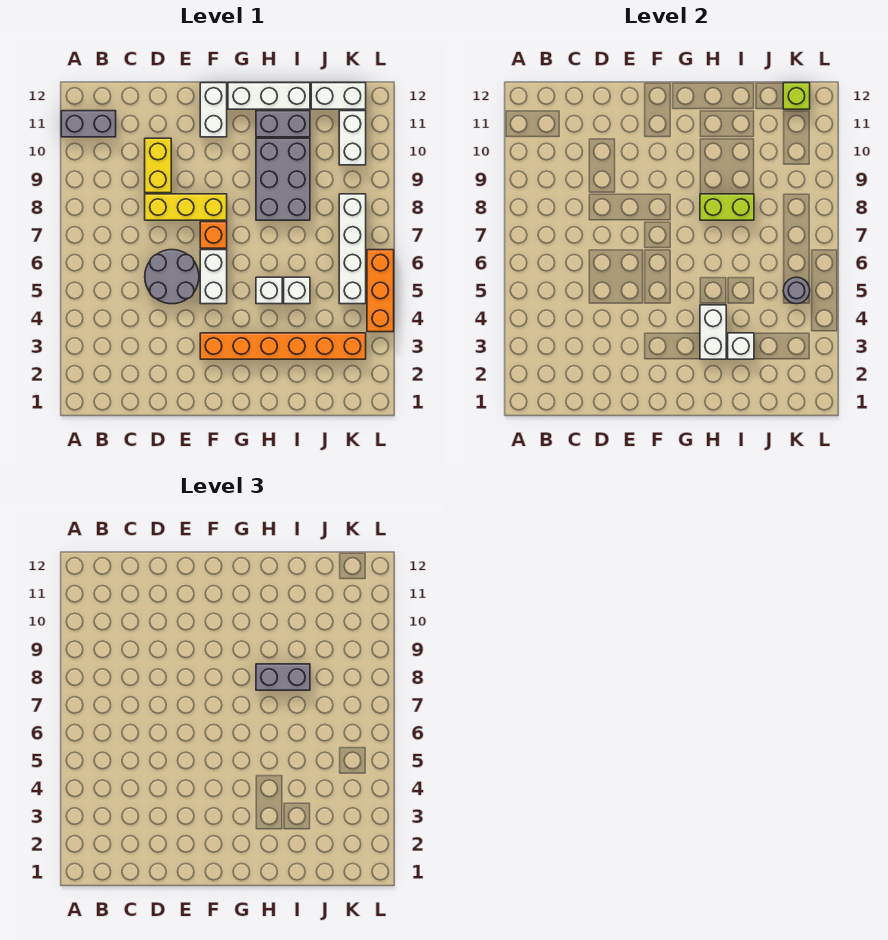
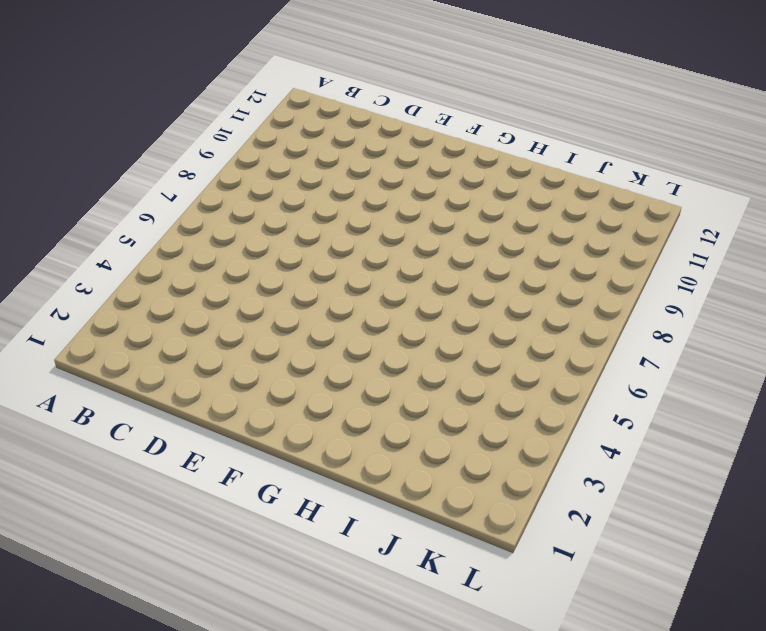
none -> grey brick A11:B11 level 1
none -> grey round brick D5:E6 level 1
none -> yellow brick D8:F8 level 1

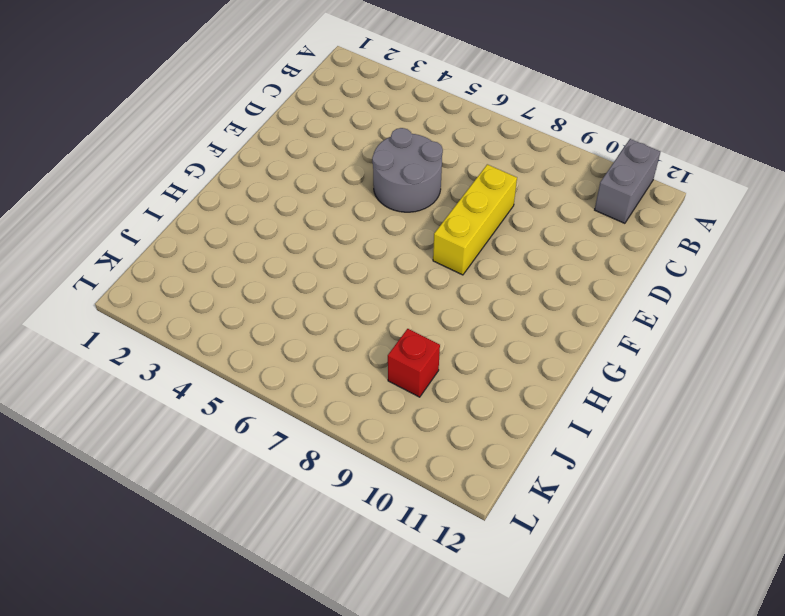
red brick J9 level 1 -> none
none -> yellow brick D9:D10 level 1
none -> orange brick F3:K3 level 1
none -> white brick F5:F6 level 1

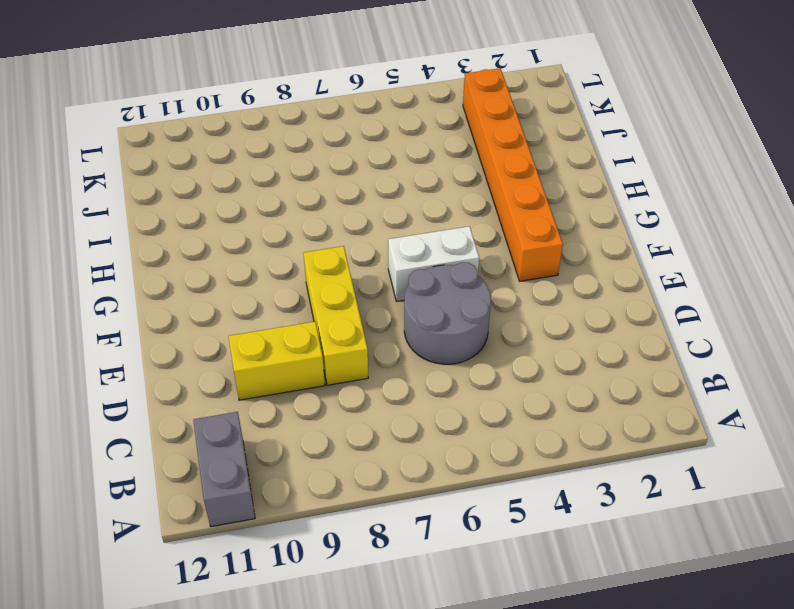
none -> orange brick F7 level 1
none -> white brick F11:F12 level 1
none -> white brick G12:I12 level 1

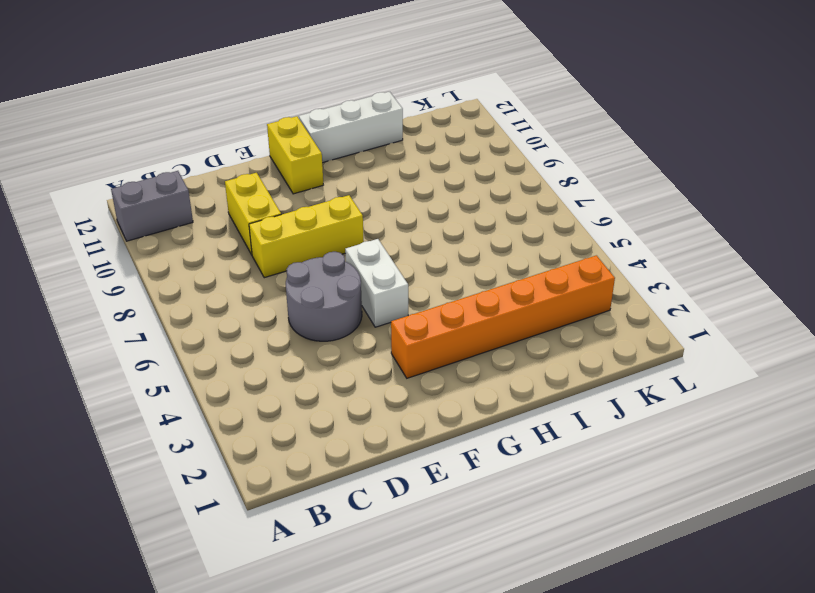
yellow brick F11:F12 level 1 -> white brick F11:F12 level 1
none -> orange brick F7 level 1
none -> white brick H5 level 1
none -> grey brick H8:I10 level 1

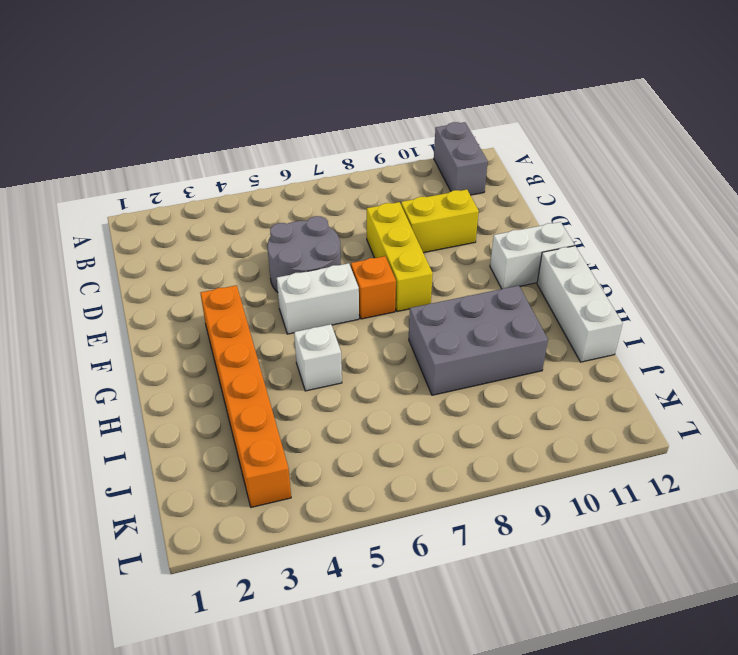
none -> grey brick H11:I11 level 1
none -> white brick I5 level 1
none -> white brick J12:K12 level 1

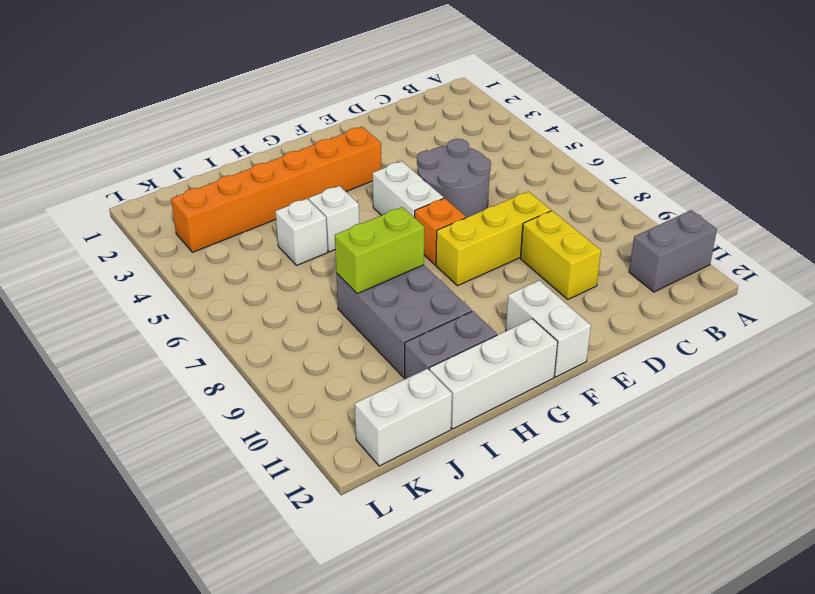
none -> white brick K5:K8 level 1
none -> white brick K10:K11 level 1
none -> orange brick L4:L6 level 1

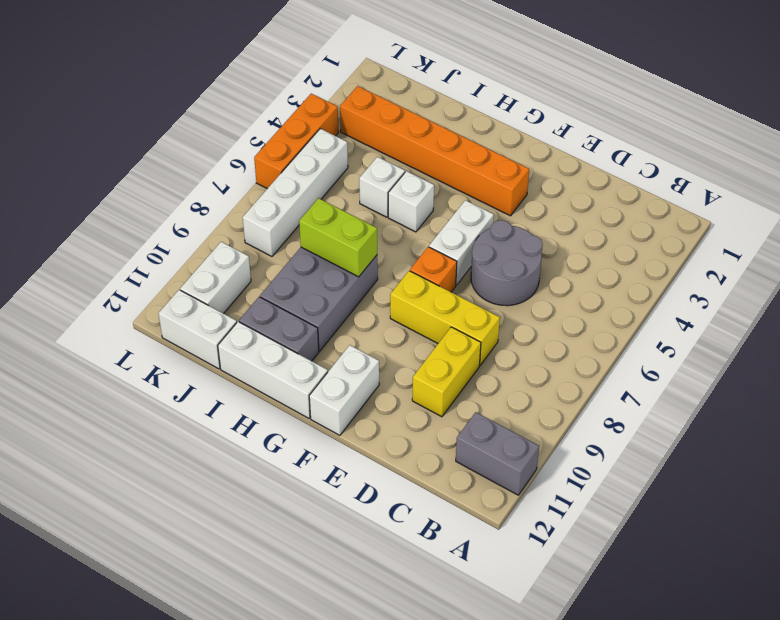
none -> white brick H3:H4 level 2
none -> white brick I3 level 2
none -> grey round brick K5 level 2

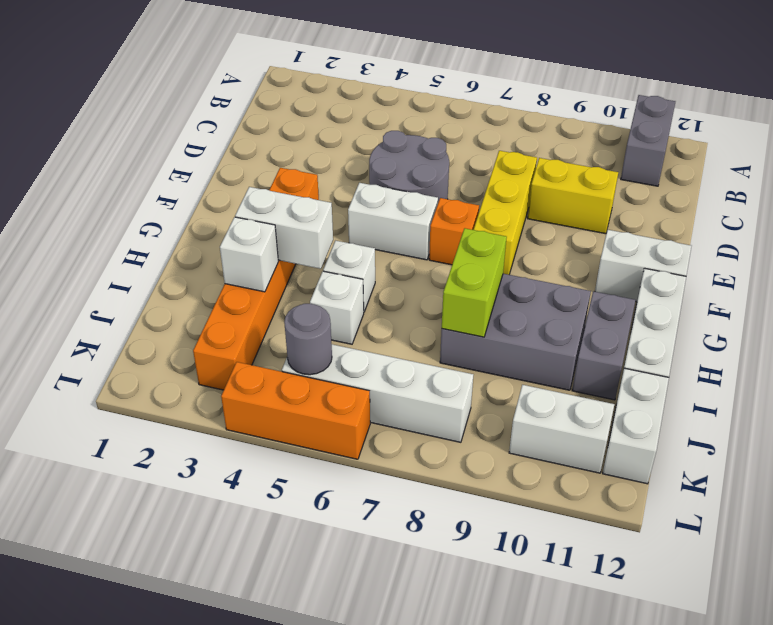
none -> lime brick K12 level 2
none -> grey brick H8:I8 level 3

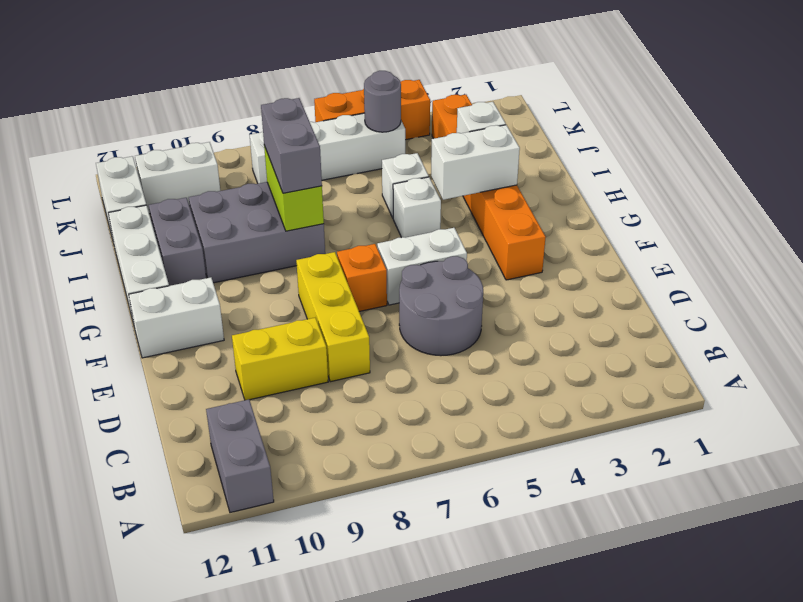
none -> lime brick K12 level 2

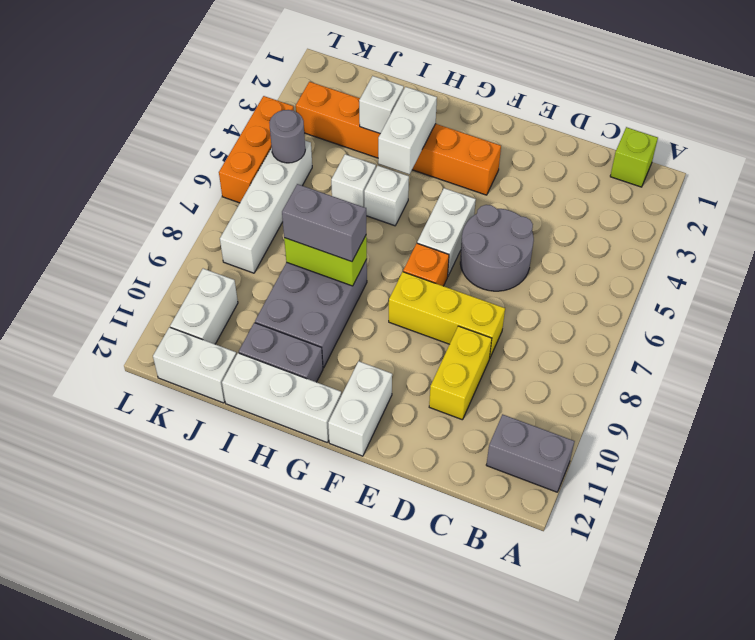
lime brick B1 level 1 -> lime brick K12 level 2

